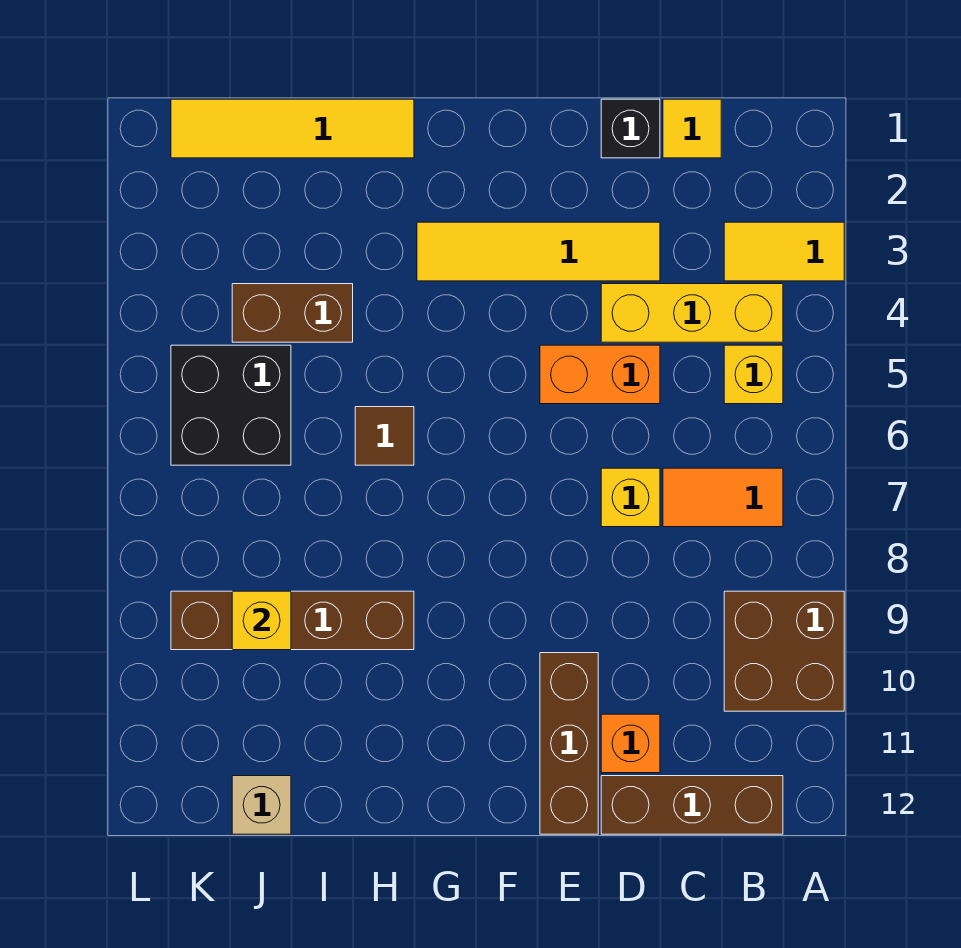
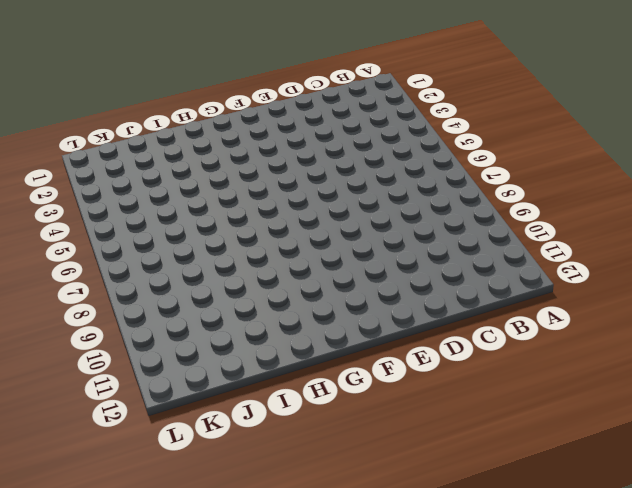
none -> yellow tile A3:B3 level 1
none -> brown brick A9:B10 level 1
none -> yellow brick B4:D4 level 1

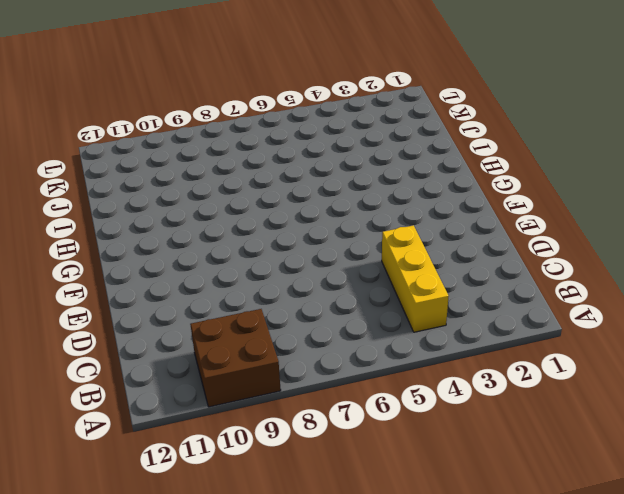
none -> yellow tile A3:B3 level 1
none -> yellow brick B5 level 1
none -> orange tile B7:C7 level 1

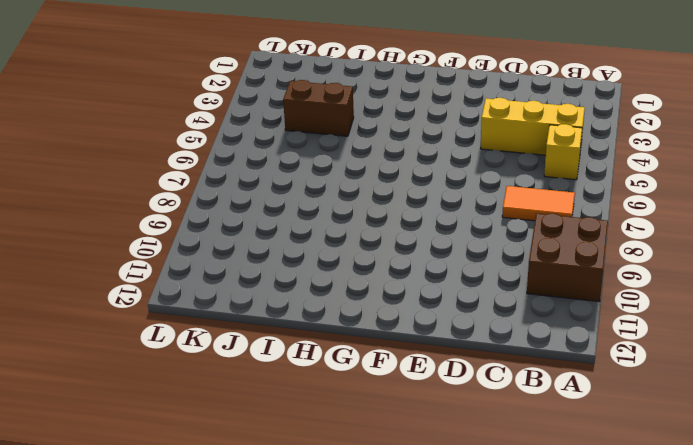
none -> yellow tile A3:B3 level 1
none -> brown brick B12:D12 level 1
none -> yellow tile C1 level 1

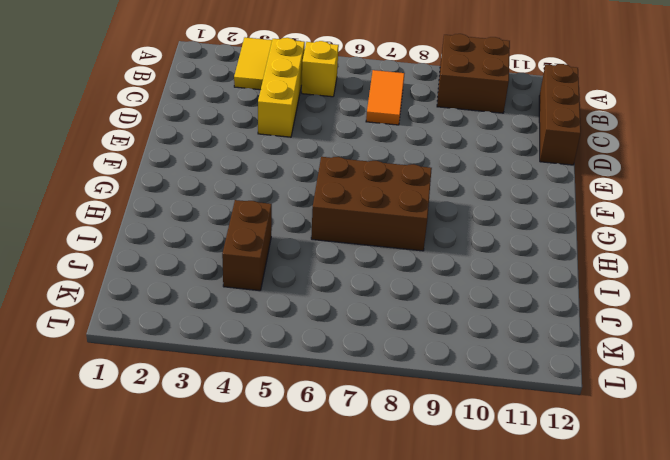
brown brick G6:H8 level 1 -> brown tile H6 level 1
none -> yellow tile C1 level 1
none -> black brick D1 level 1
none -> yellow tile D3:G3 level 1

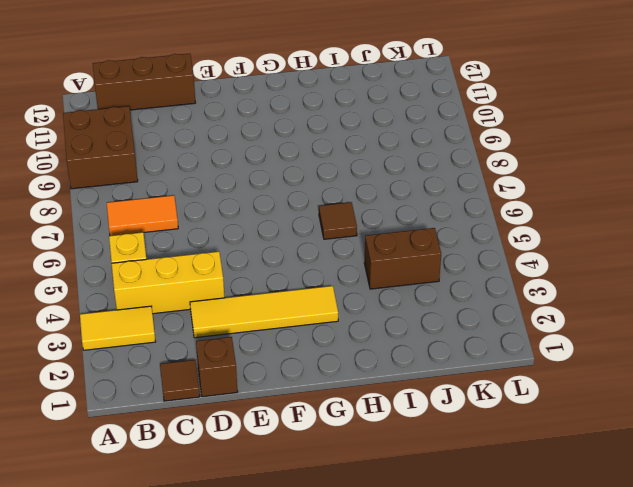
brown tile C1 level 1 -> yellow tile C1 level 1
brown brick D1 level 1 -> black brick D1 level 1
none -> orange brick D5:E5 level 1
none -> yellow brick D7 level 1
none -> orange brick D11 level 1

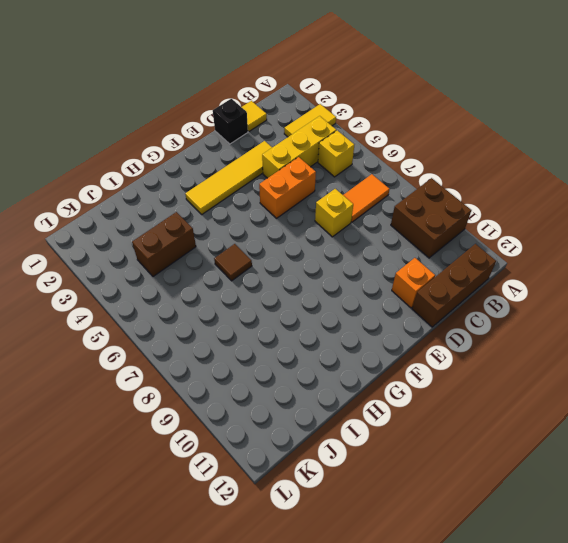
none -> brown brick E10:E12 level 1
none -> yellow tile H1:K1 level 1
none -> brown brick H9:K9 level 1

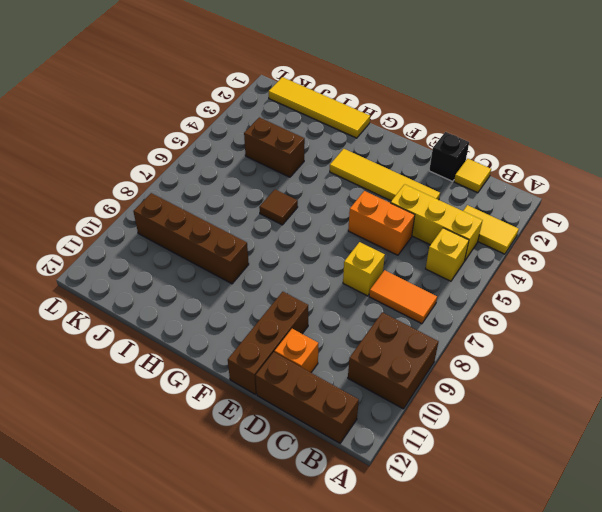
none -> black brick J5:K6 level 1
none -> tan brick J12 level 1
none -> yellow brick J9 level 2

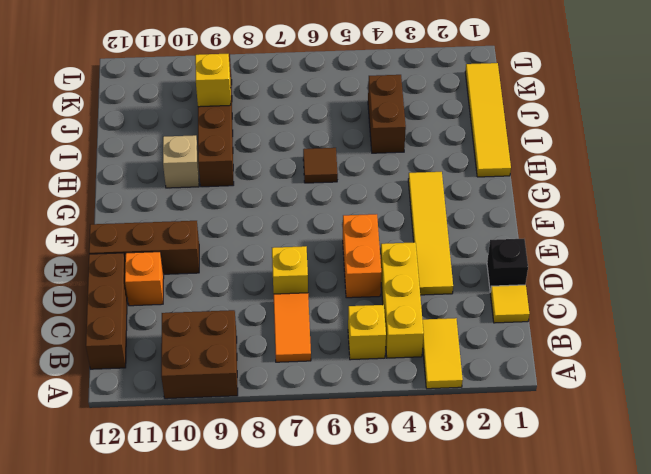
tan brick H10 level 1 -> tan brick J12 level 1
none -> black brick J5:K6 level 1

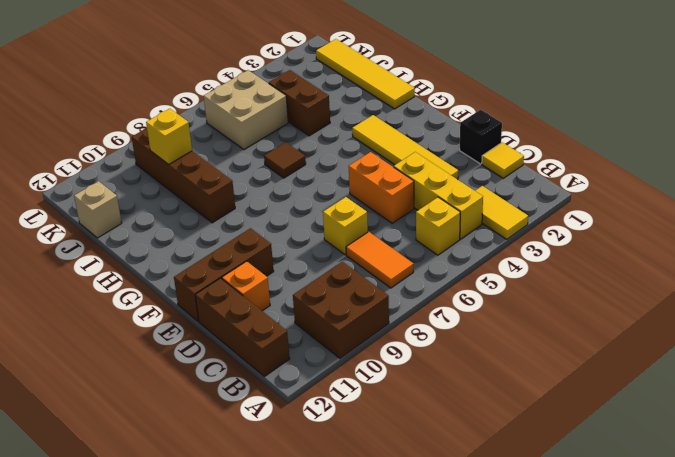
tan brick J5:K6 level 1 -> black brick J5:K6 level 1

